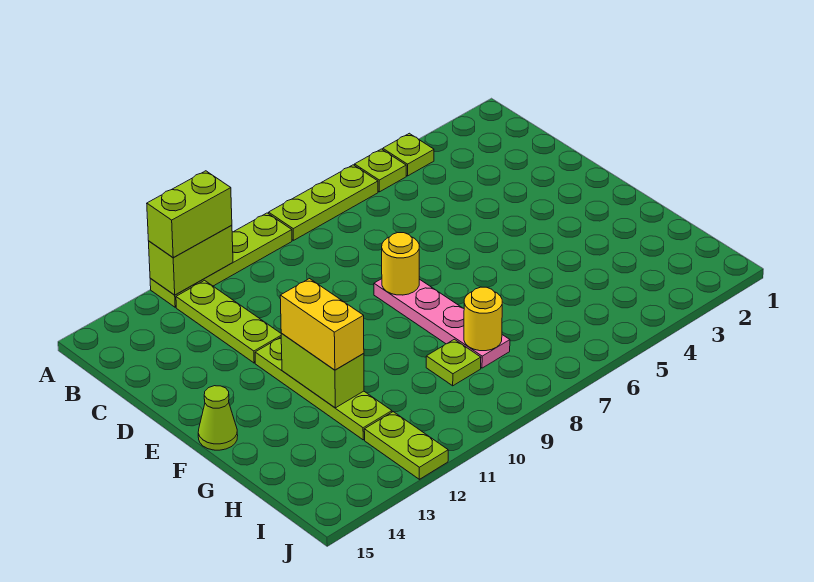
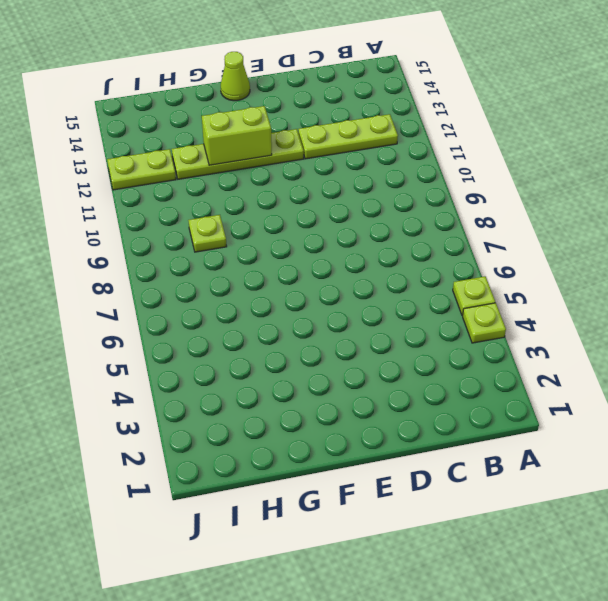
none -> lime plate A6:A8 level 1
none -> lime plate A9:A12 level 1
none -> pink plate E8:H8 level 1

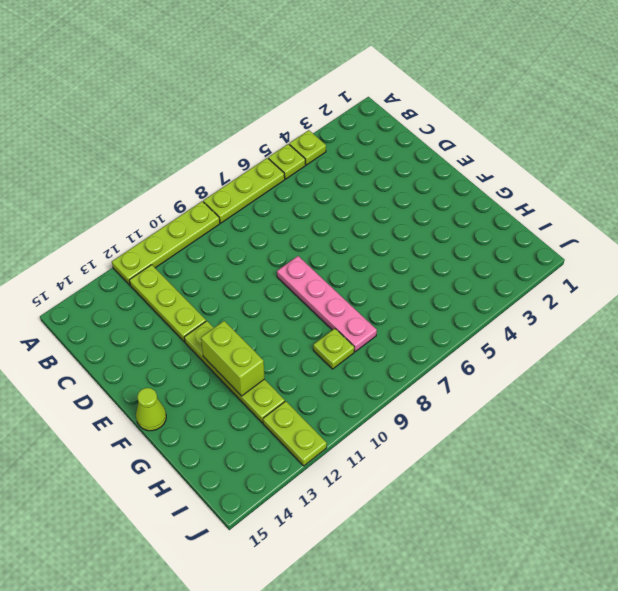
none -> lime brick A11:A12 level 2
none -> yellow round brick E8 level 2
none -> yellow round brick H8 level 2

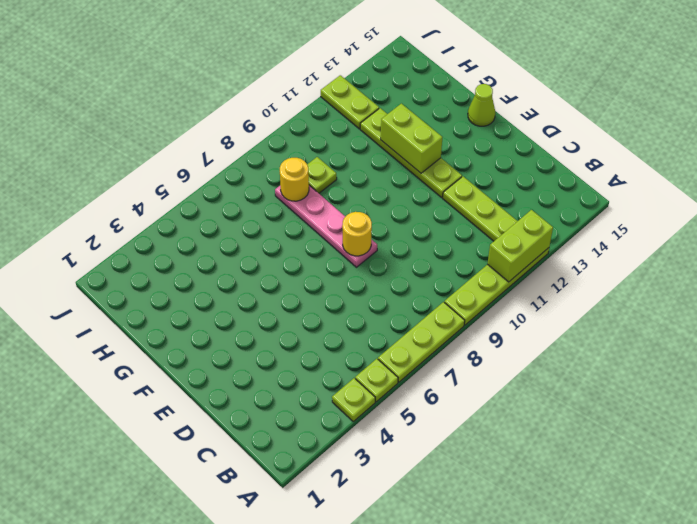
none -> lime brick A11:A12 level 3
none -> yellow brick F12:G12 level 3

